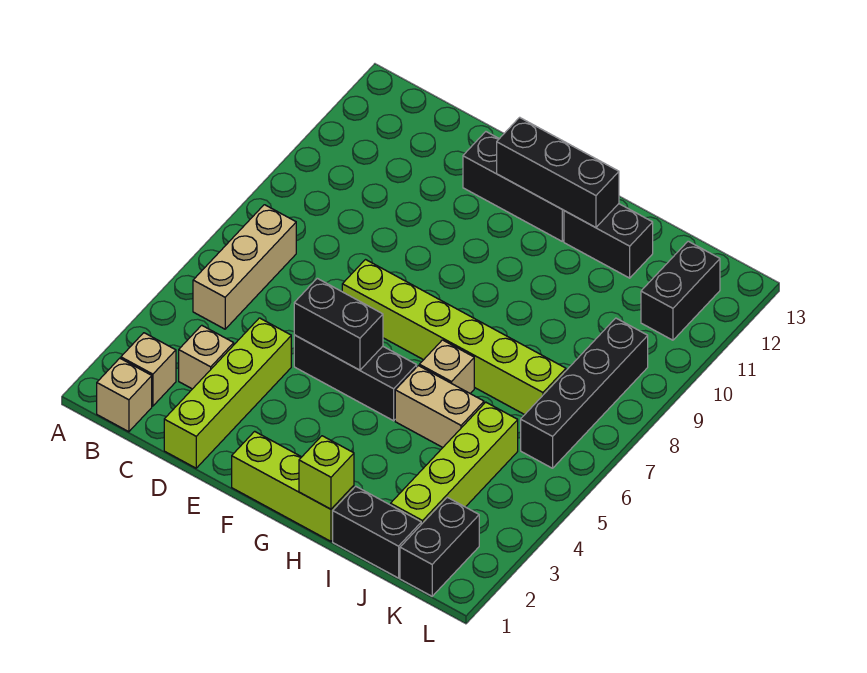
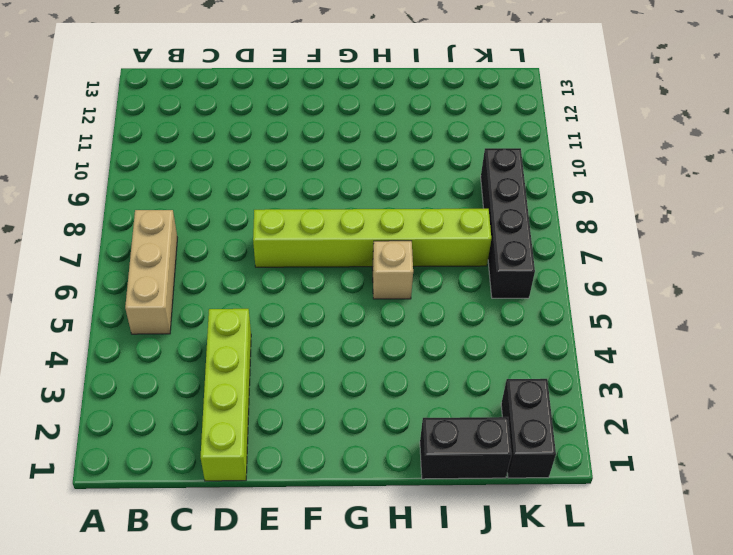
none -> tan brick B1 level 1
none -> tan brick B2 level 1
none -> tan brick C3 level 1

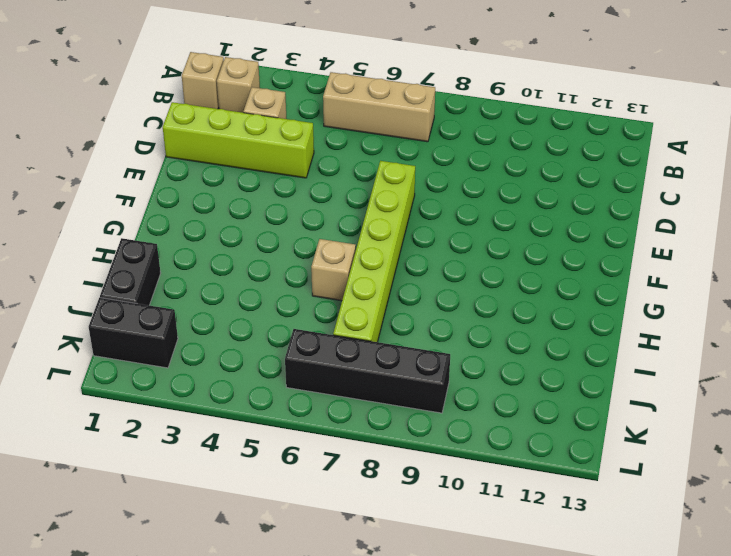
none -> black brick E5:G5 level 1
none -> black brick E12:G12 level 1
none -> lime brick F1:H1 level 1

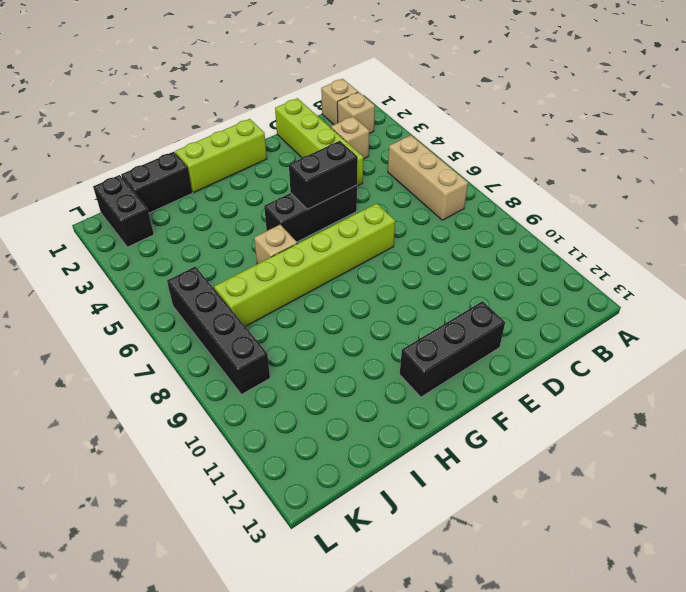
none -> tan brick H5:I5 level 1
none -> black brick H12:I12 level 1
none -> lime brick J2:J5 level 1

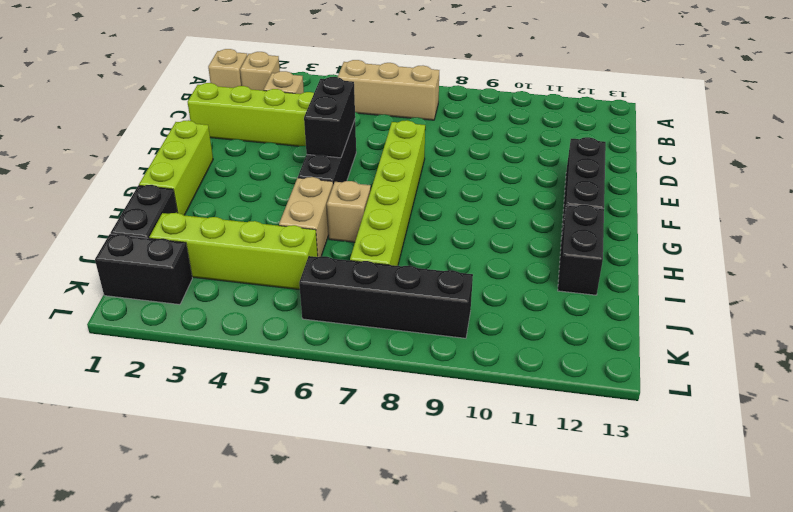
none -> black brick K11:K12 level 1
none -> black brick F12:H12 level 2
none -> lime brick H1 level 2

